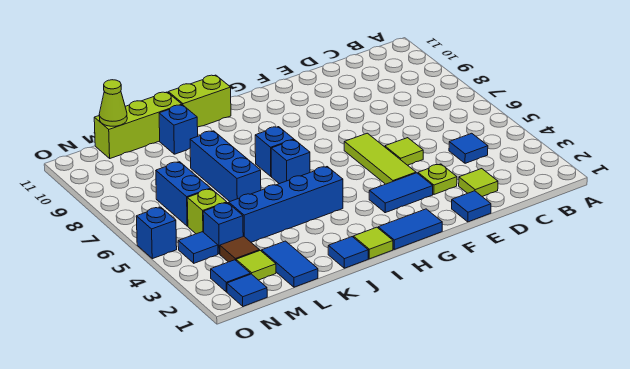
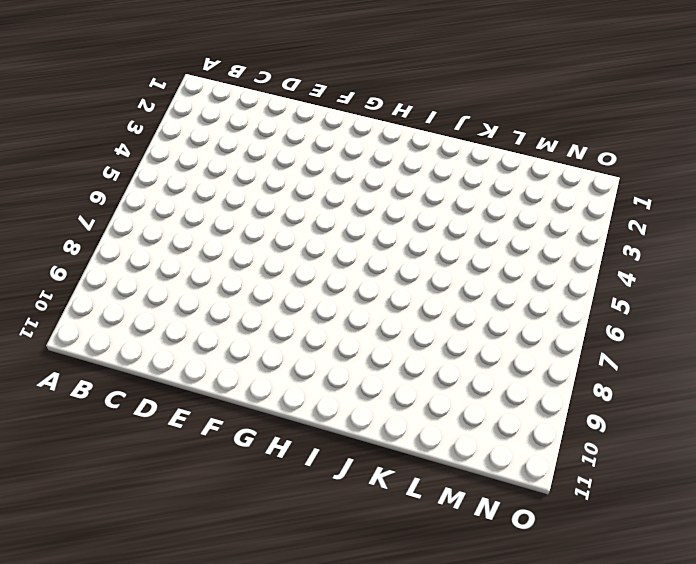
none -> blue tile C4 level 1
none -> lime tile D2 level 1
none -> blue tile E1 level 1

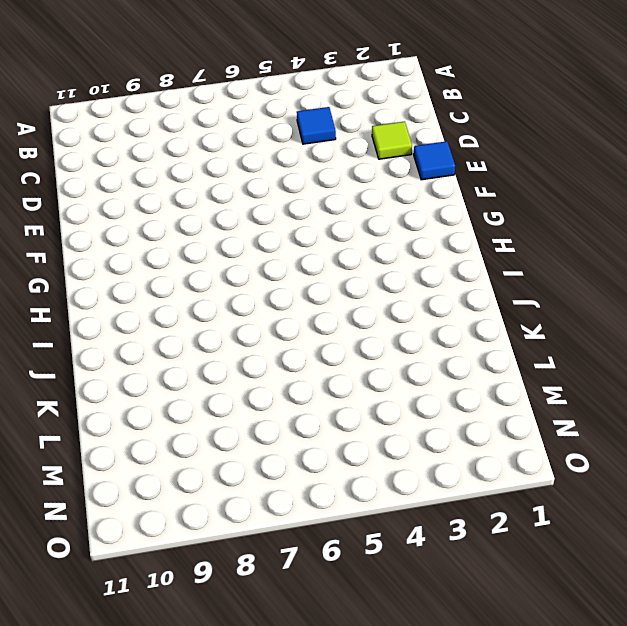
none -> lime plate E3 level 1
none -> lime tile E5 level 1
none -> blue tile F3:G3 level 1

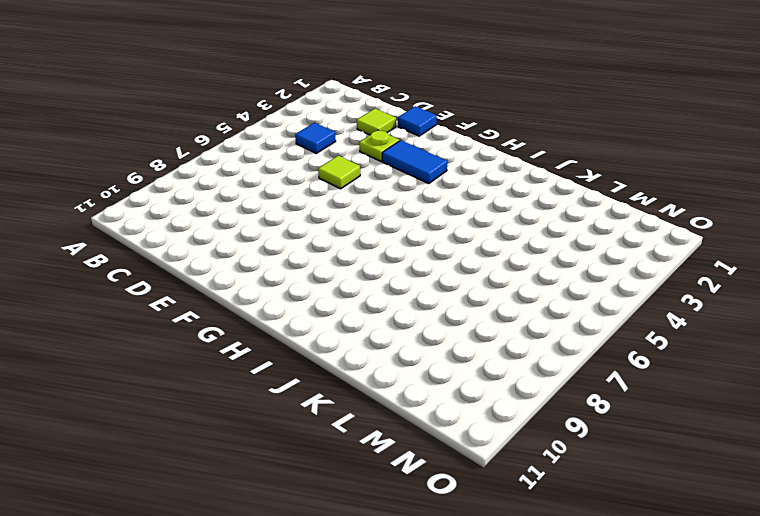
none -> lime tile F4:F6 level 1
none -> blue tile G1:H1 level 1
none -> lime tile I1 level 1

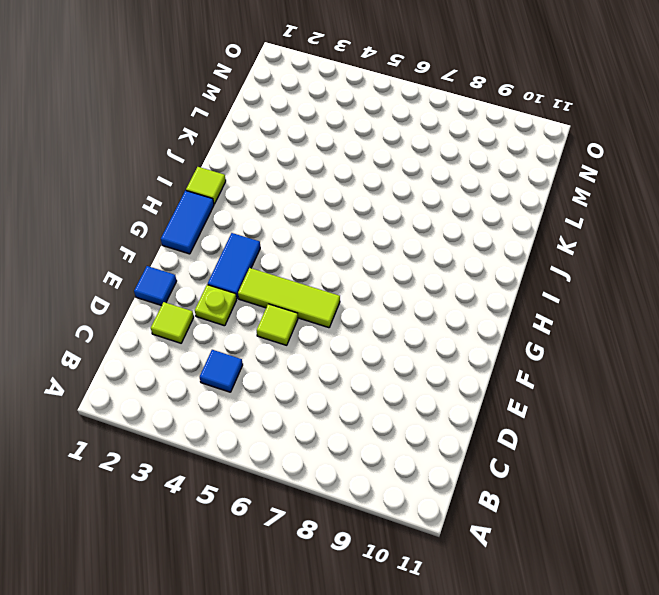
none -> blue brick I4:L4 level 1
none -> blue brick I6 level 1
none -> blue brick I7 level 1

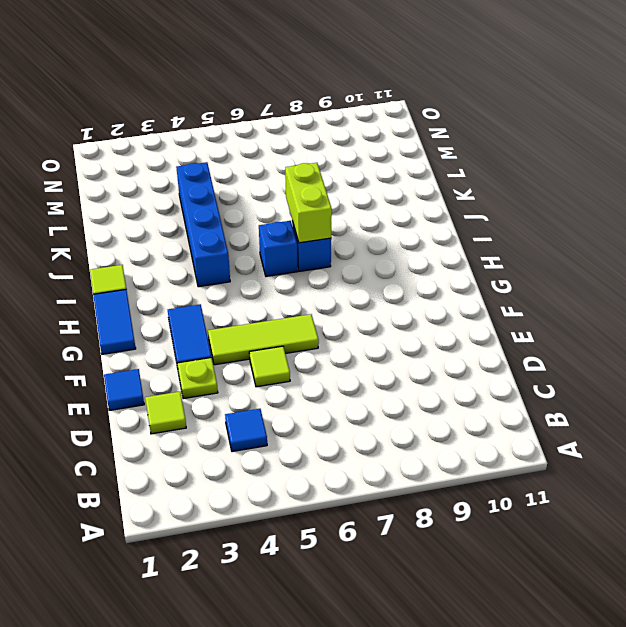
lime brick I7:J7 level 2 -> lime brick I11:J11 level 1
none -> blue tile J1 level 1
none -> blue brick K6:K8 level 1
none -> blue brick K10 level 1

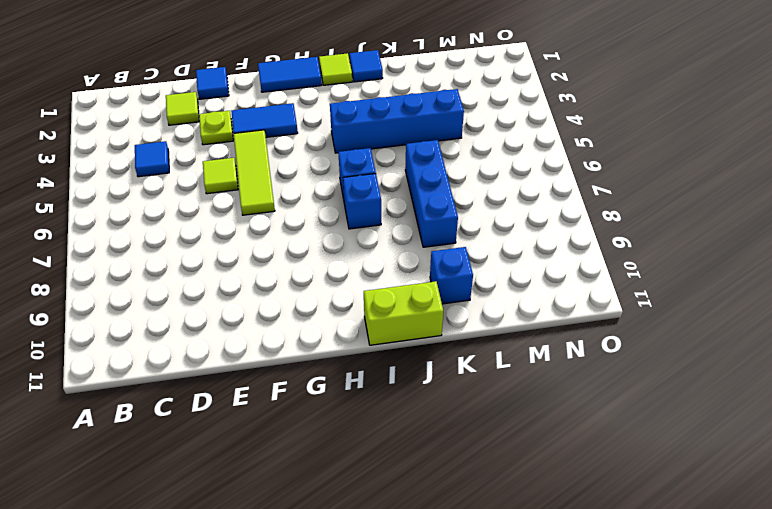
none -> lime brick K11:M11 level 1
none -> blue tile L1:L2 level 1
none -> lime tile M2 level 1

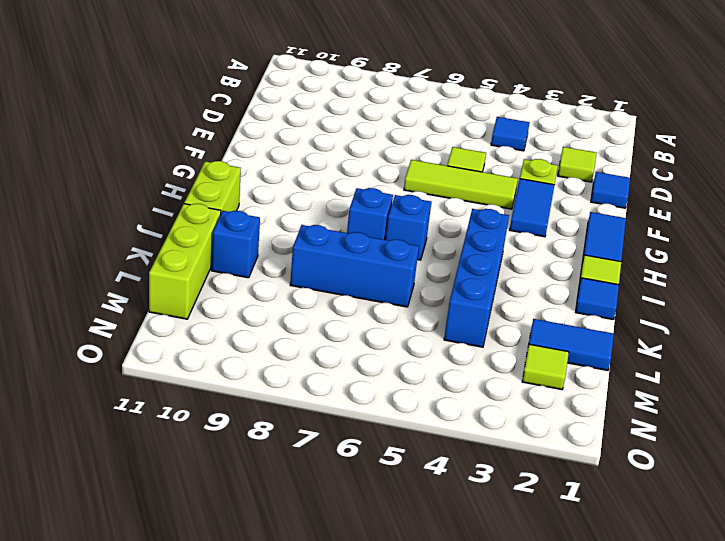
none -> brown tile M3 level 1
none -> blue brick M4 level 1
none -> lime brick M5 level 1

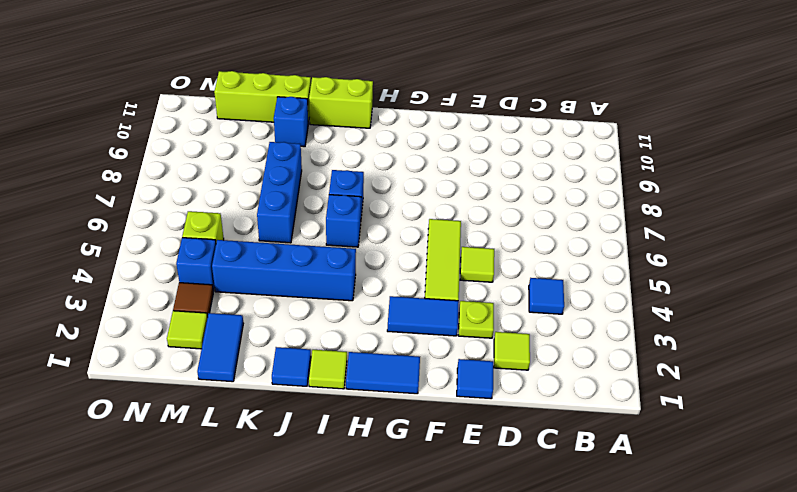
none -> blue brick M6:M7 level 1
none -> blue tile N1 level 1
none -> blue tile N2 level 1

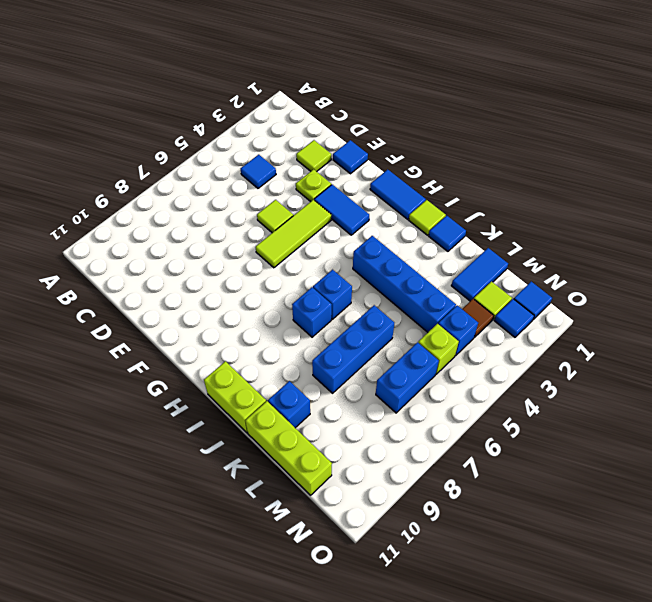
none -> blue tile N4 level 1
none -> blue brick O5 level 1
none -> lime cone M11 level 2

